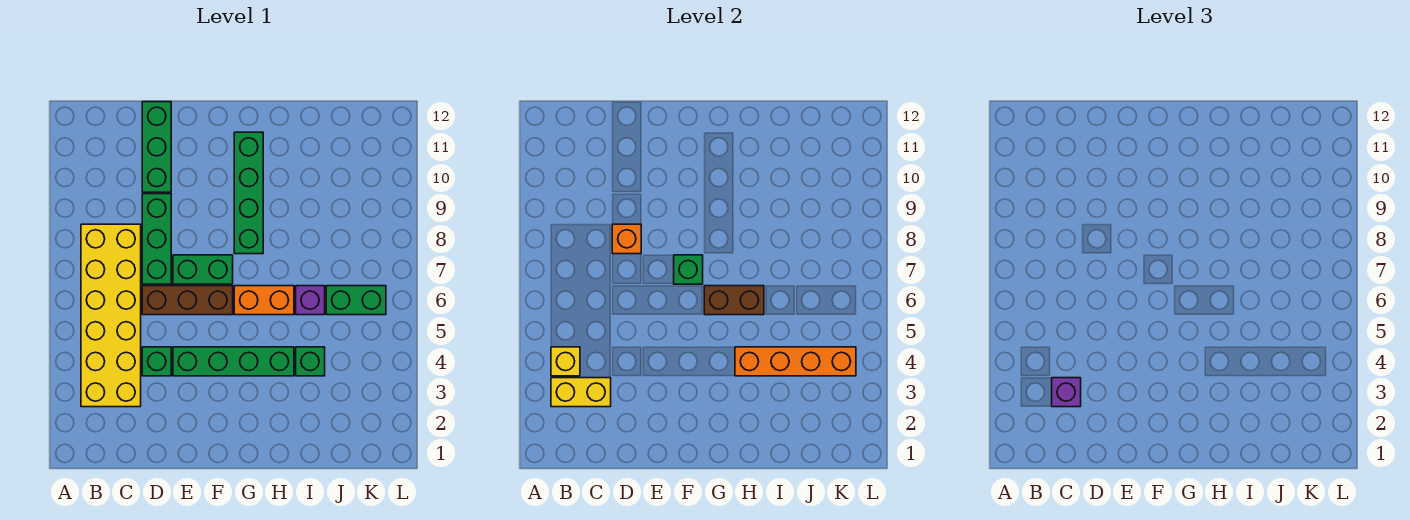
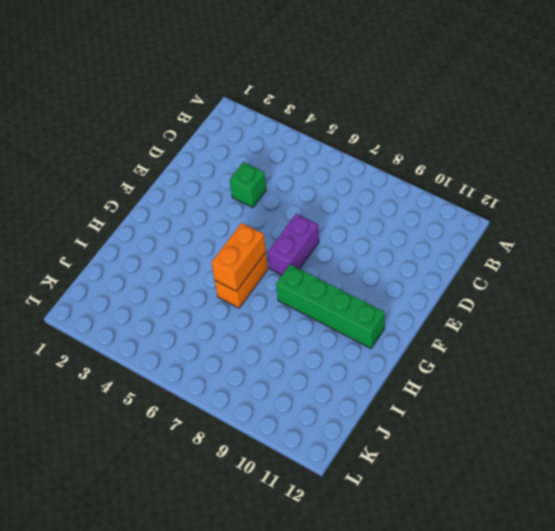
purple brick E7:F7 level 1 -> green brick E7:F7 level 1
orange brick G6:H6 level 2 -> brown brick G6:H6 level 2
none -> yellow brick B3:C8 level 1
none -> brown brick D6:F6 level 1
none -> green brick D7:D9 level 1

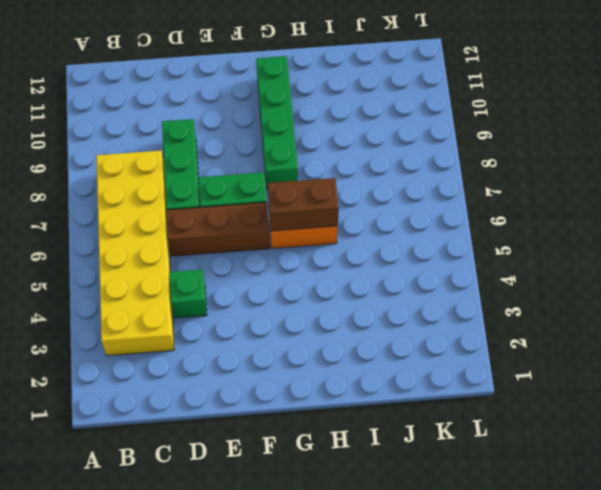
none -> green brick D10:D12 level 1
none -> green brick E4:H4 level 1
none -> green brick I4 level 1

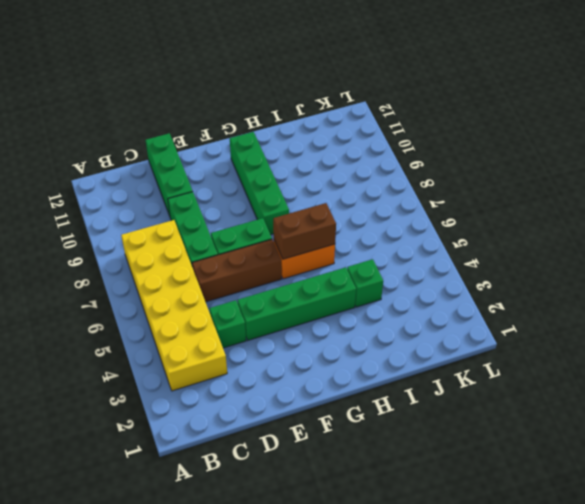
none -> purple brick I6 level 1
none -> green brick J6:K6 level 1
none -> yellow brick B3:C3 level 2

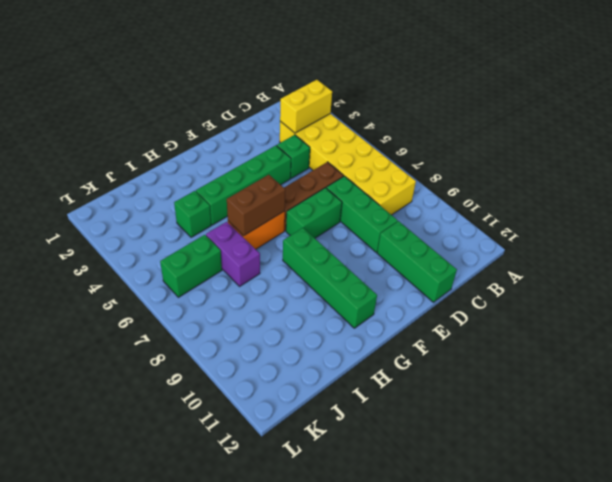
purple brick I6:I7 level 1 -> purple brick I6 level 1
none -> yellow brick B4 level 2
none -> orange brick D8 level 2
none -> green brick F7 level 2

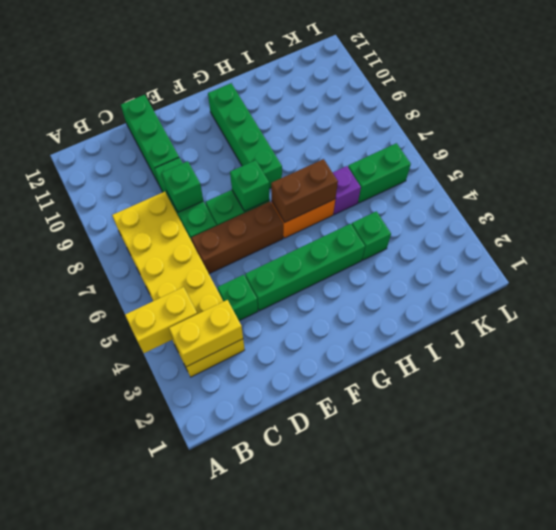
yellow brick A4:B4 level 2 -> yellow brick B4 level 2
green brick D8 level 2 -> orange brick D8 level 2
none -> orange brick H4:K4 level 2
none -> purple brick C3 level 3

